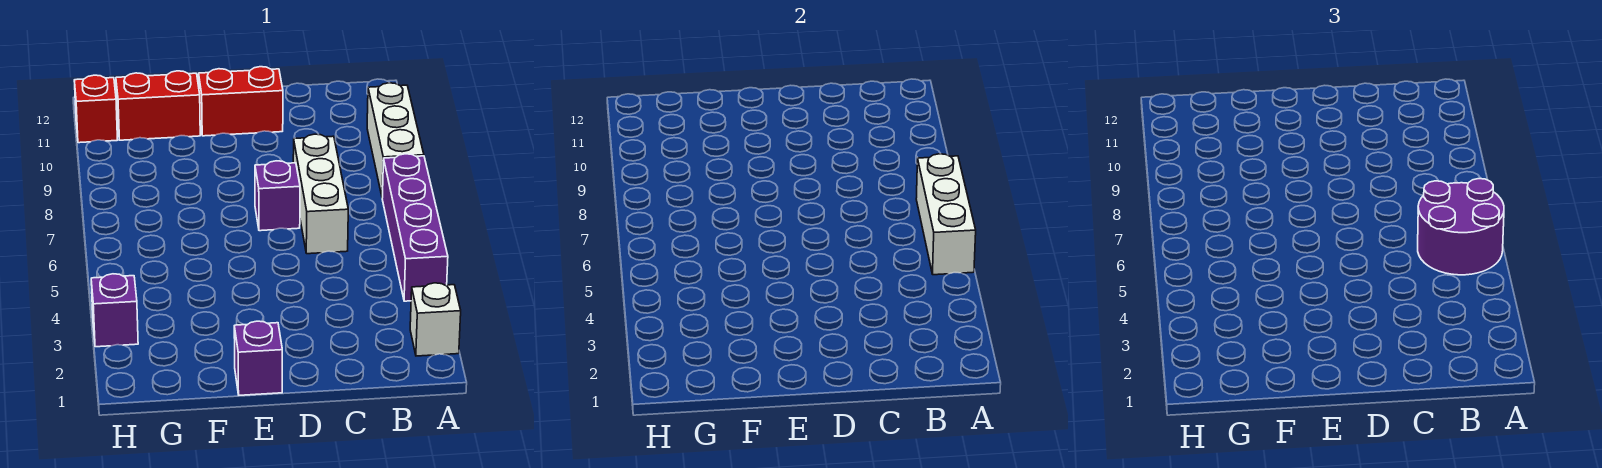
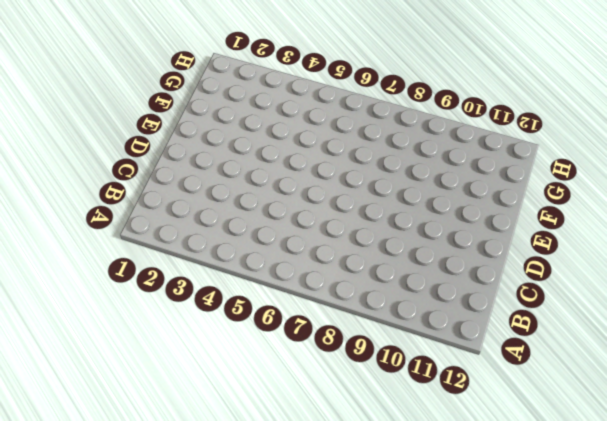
none -> white brick A2 level 1
none -> purple brick A4:A7 level 1
none -> white brick A8:A10 level 1

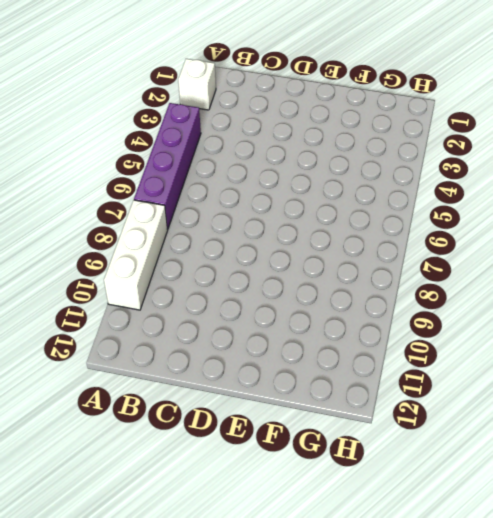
none -> white brick C6:C8 level 1
none -> purple brick D7 level 1
none -> red brick D11:E11 level 1

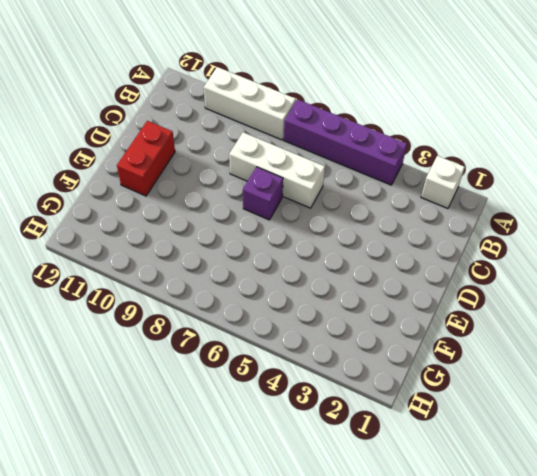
none -> purple brick E1 level 1
none -> red brick F11:G11 level 1
none -> purple brick H3 level 1

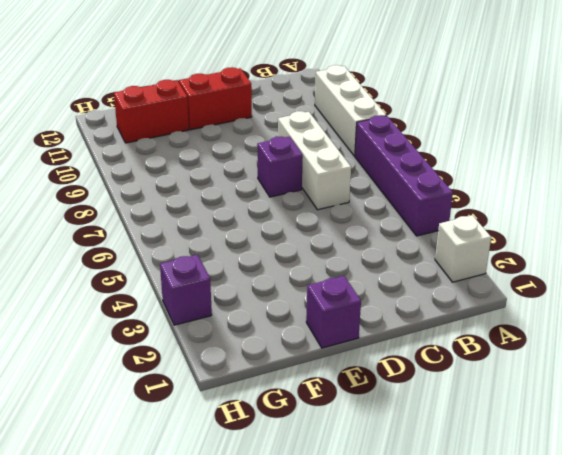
none -> red brick H11 level 1
none -> white brick A5:A7 level 2
none -> purple round brick A5:B6 level 3

